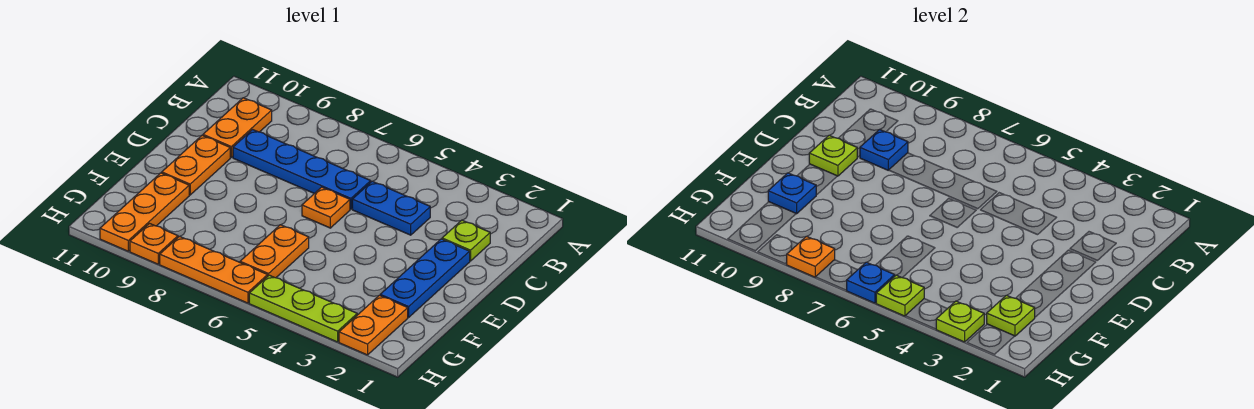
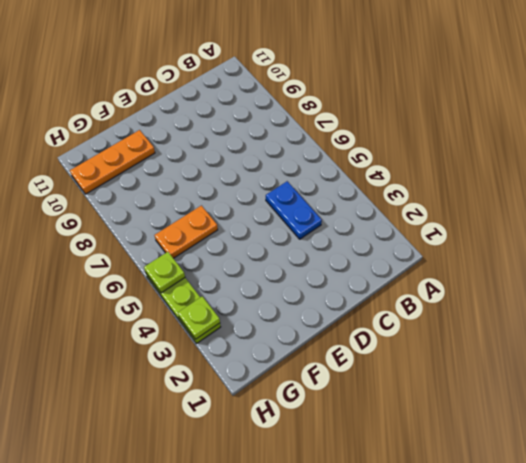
none -> orange plate B10:C10 level 1
none -> lime plate C2 level 1
none -> blue plate C6:C9 level 1

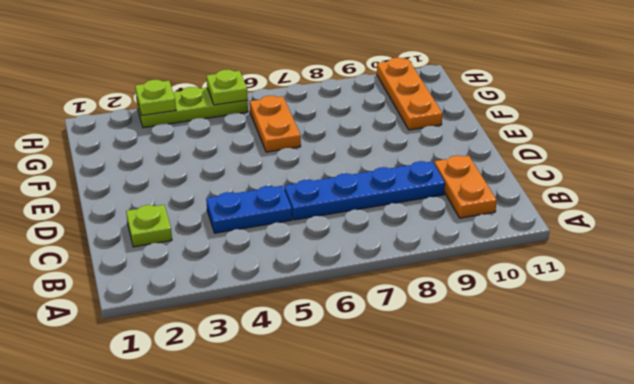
none -> blue plate D2:F2 level 1
none -> orange plate D6 level 1
none -> orange plate D10:E10 level 1

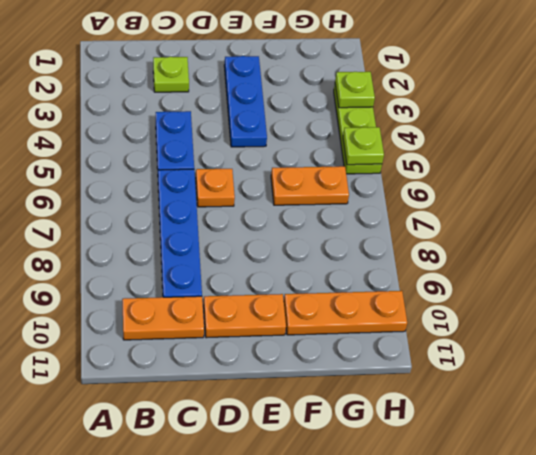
blue plate E2:E4 level 1 -> blue plate D2:F2 level 1
none -> orange plate G2:H2 level 1
none -> orange plate H6:H8 level 1
none -> orange plate H9 level 1

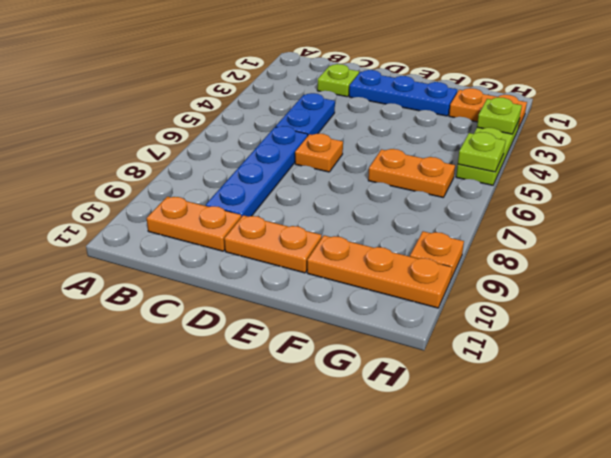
none -> orange plate H6:H8 level 1
none -> blue plate C9 level 2
none -> lime plate D10 level 2

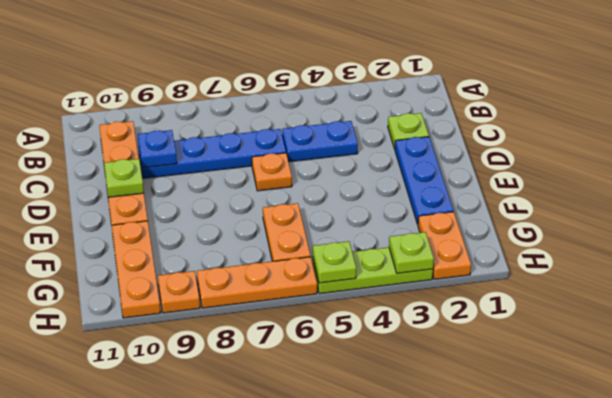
none -> blue plate F10 level 2
none -> lime plate G2 level 2
none -> blue plate H6 level 2

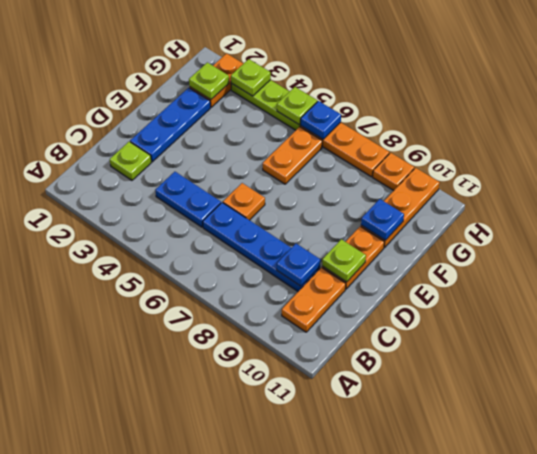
none -> orange plate H8 level 2

